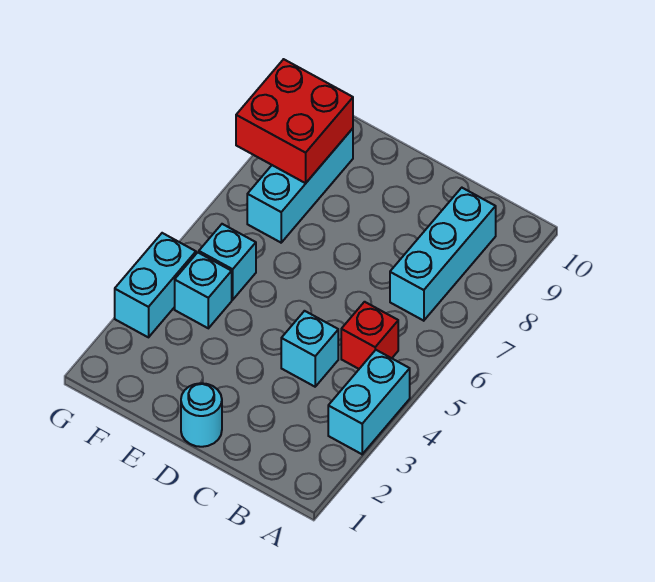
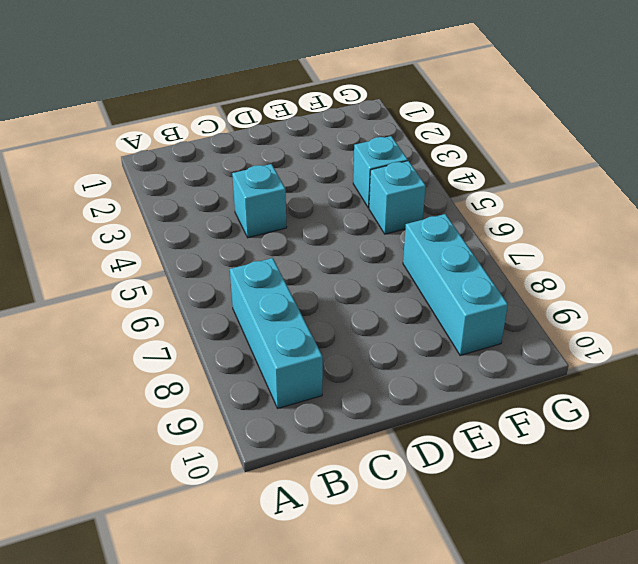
none -> cyan brick A3:A4 level 1
none -> red brick B5 level 1

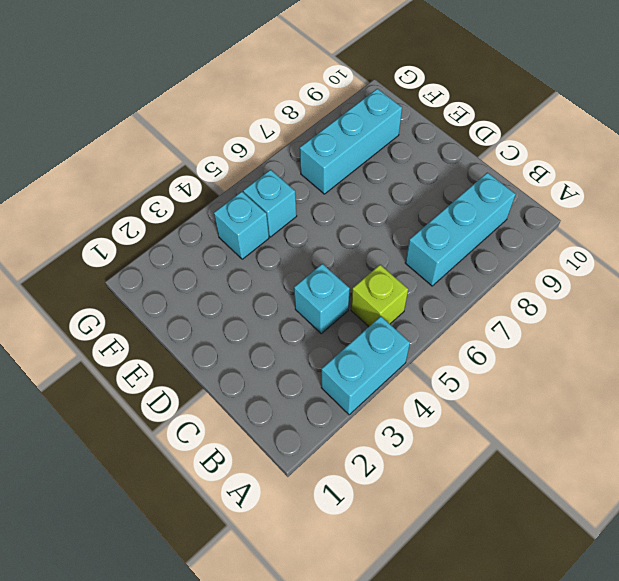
lime brick B5 level 1 -> red brick B5 level 1
none -> cyan round brick D1 level 1
none -> cyan brick G3:G4 level 1

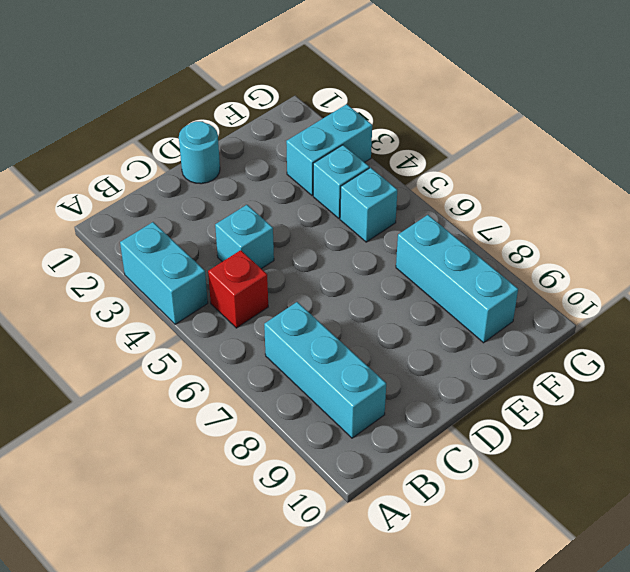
cyan brick F3:G3 level 1 -> cyan brick G3:G4 level 1
none -> red brick F8:G9 level 2

